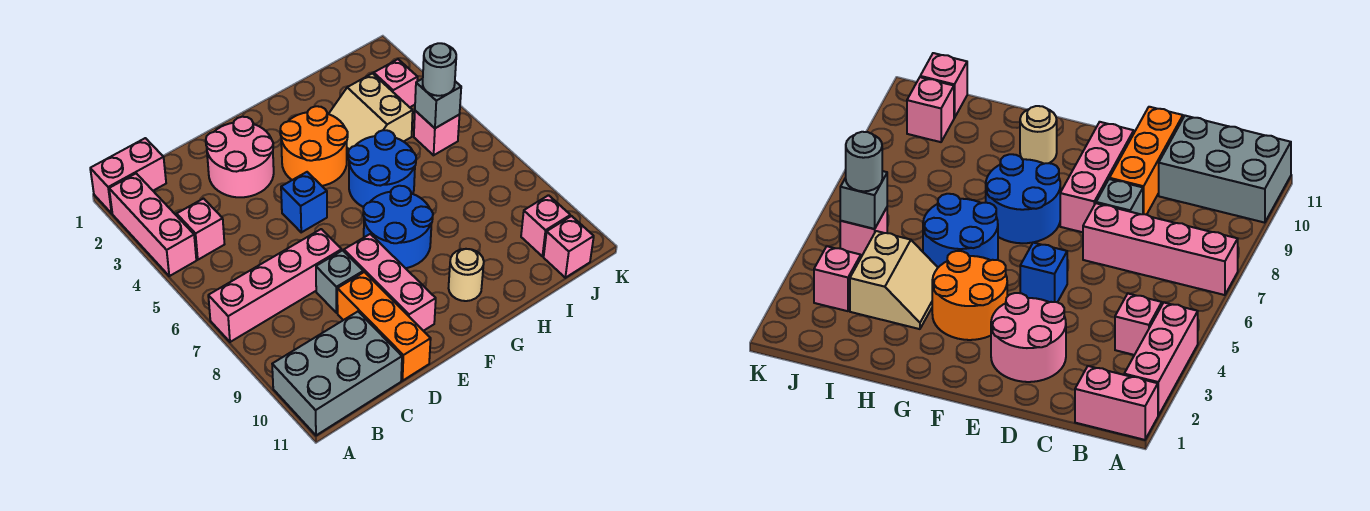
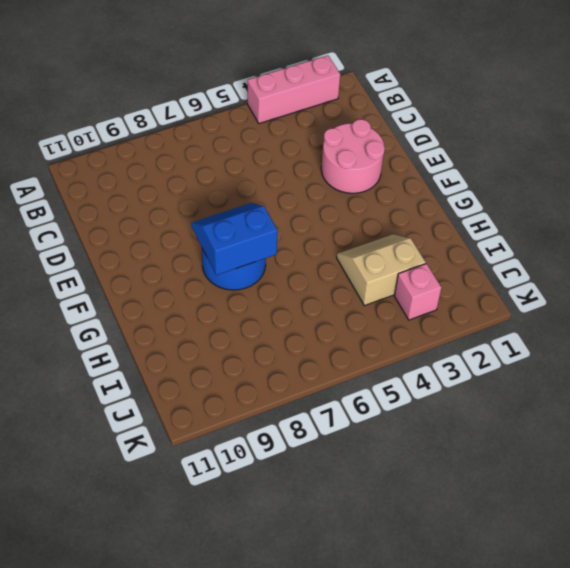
blue slope F7:G8 level 2 top G -> none
none -> pink brick A1:B1 level 1
none -> pink brick A7:D7 level 1
none -> grey brick A10:C11 level 1

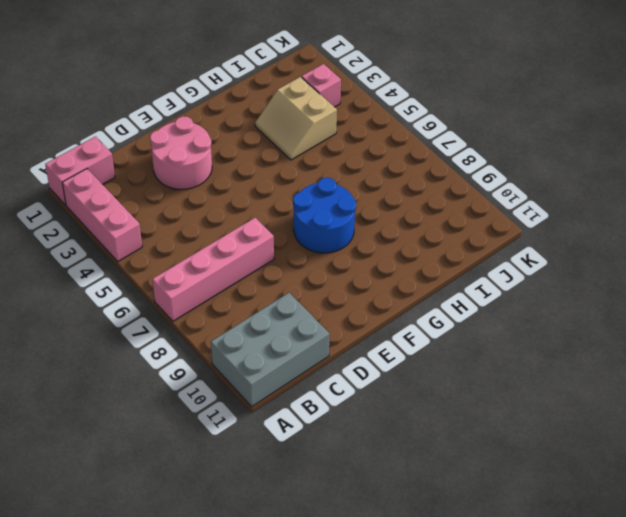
none -> pink brick B4 level 1
none -> grey brick D8 level 1
none -> orange brick D9:D11 level 1

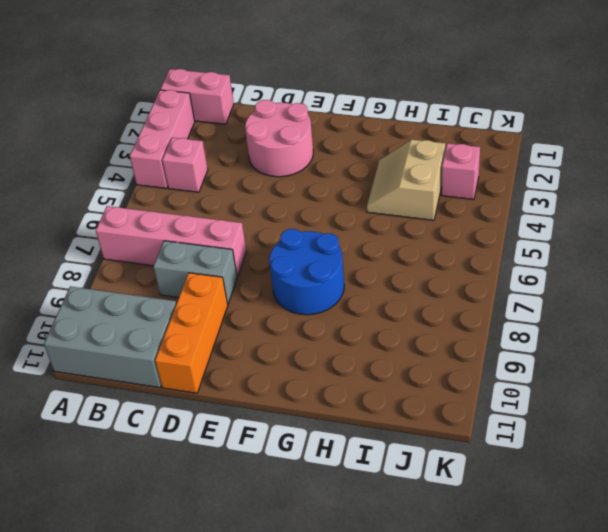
grey brick C8:D8 level 1 -> grey brick D8 level 1
none -> blue brick E5 level 1
none -> pink brick E8:E10 level 1
none -> orange round brick F3:G4 level 1

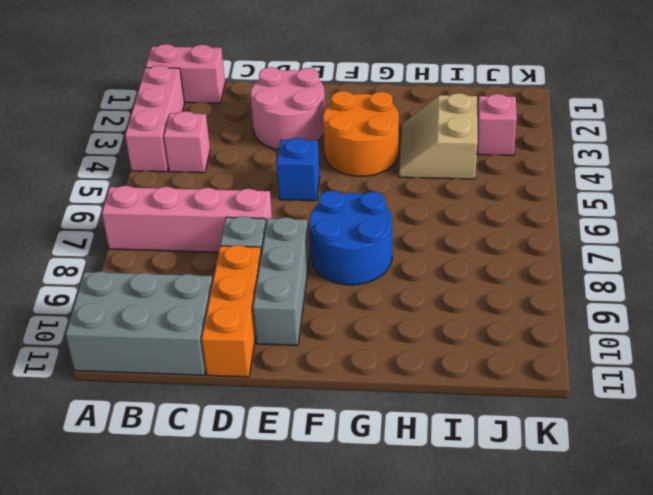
grey brick E8:E10 level 1 -> pink brick E8:E10 level 1
none -> blue round brick G5:H6 level 1
none -> tan round brick G10 level 1
none -> pink brick J5 level 1

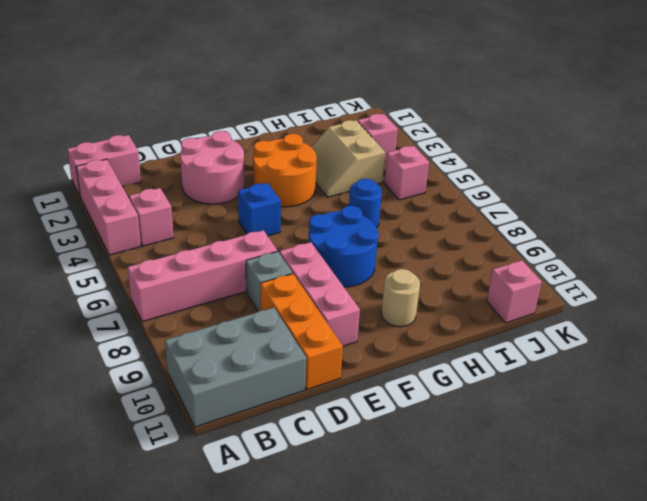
blue round brick H6 level 1 -> blue round brick G5:H6 level 1
none -> pink brick J10 level 1
none -> grey brick J5 level 2
none -> grey round brick J5 level 3

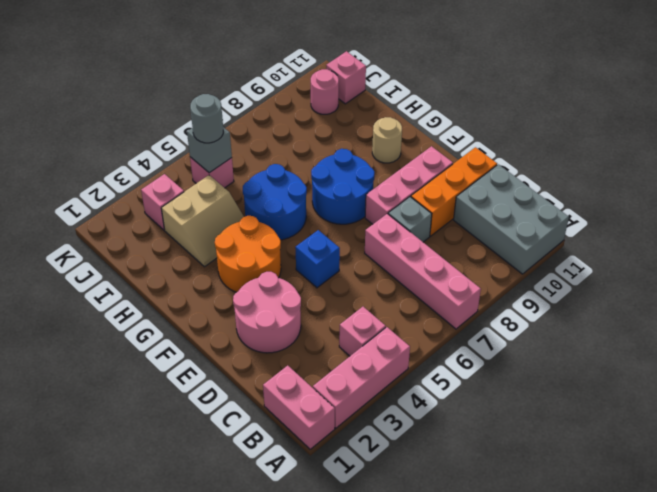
pink round brick J10 level 1 -> pink brick J10 level 1

